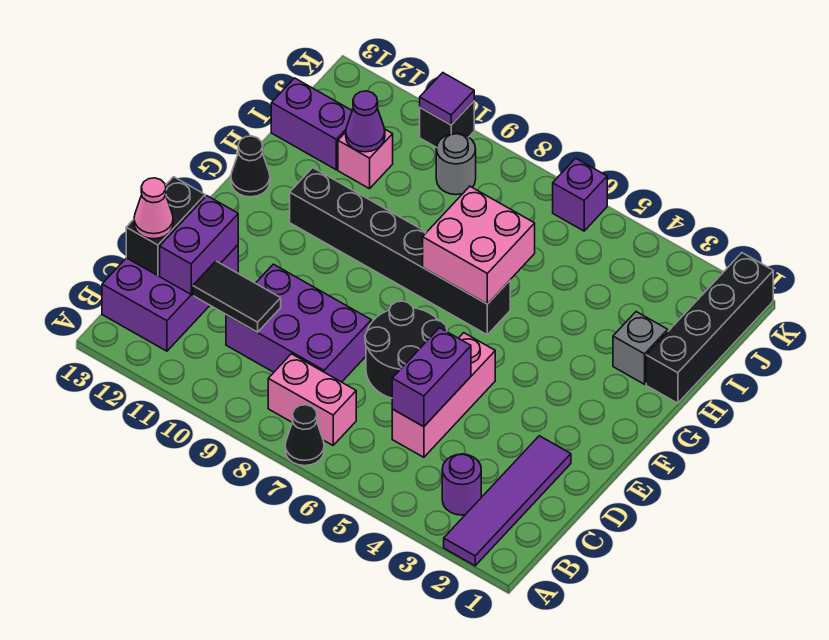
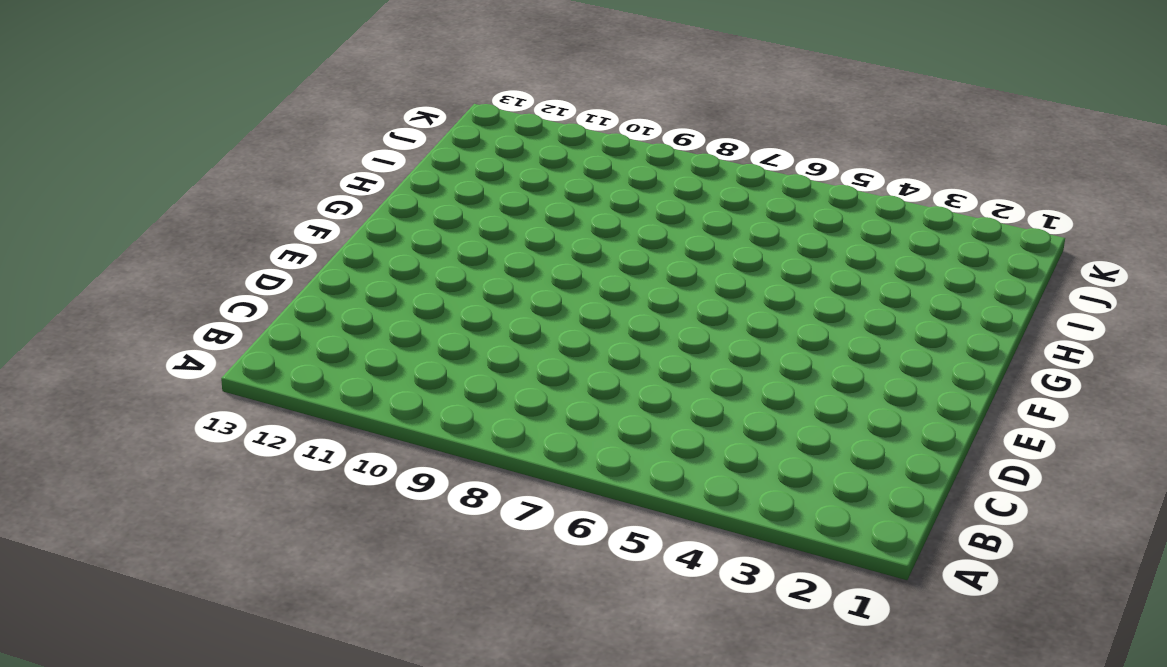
none -> purple tile A2:D2 level 1
none -> black cone A7 level 1
none -> purple round brick B3 level 1

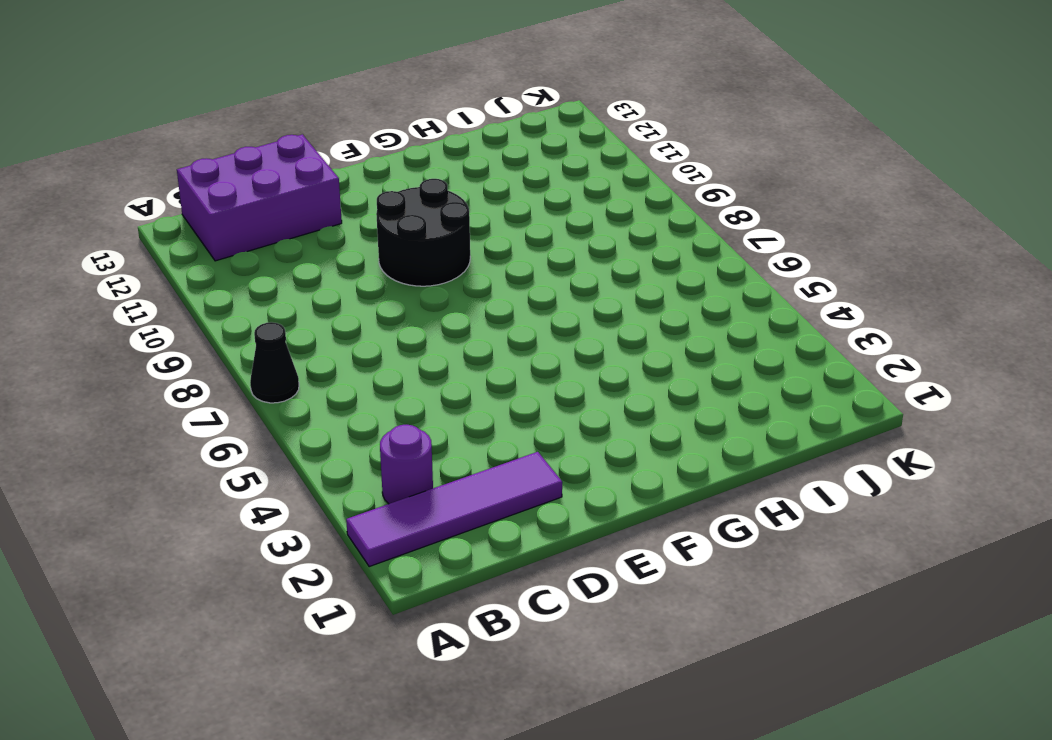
black round brick E9:F10 level 1 -> black round brick D6:E7 level 1
none -> pink brick B7:B8 level 1
none -> pink brick C5:E5 level 1
none -> purple brick C8:D10 level 1

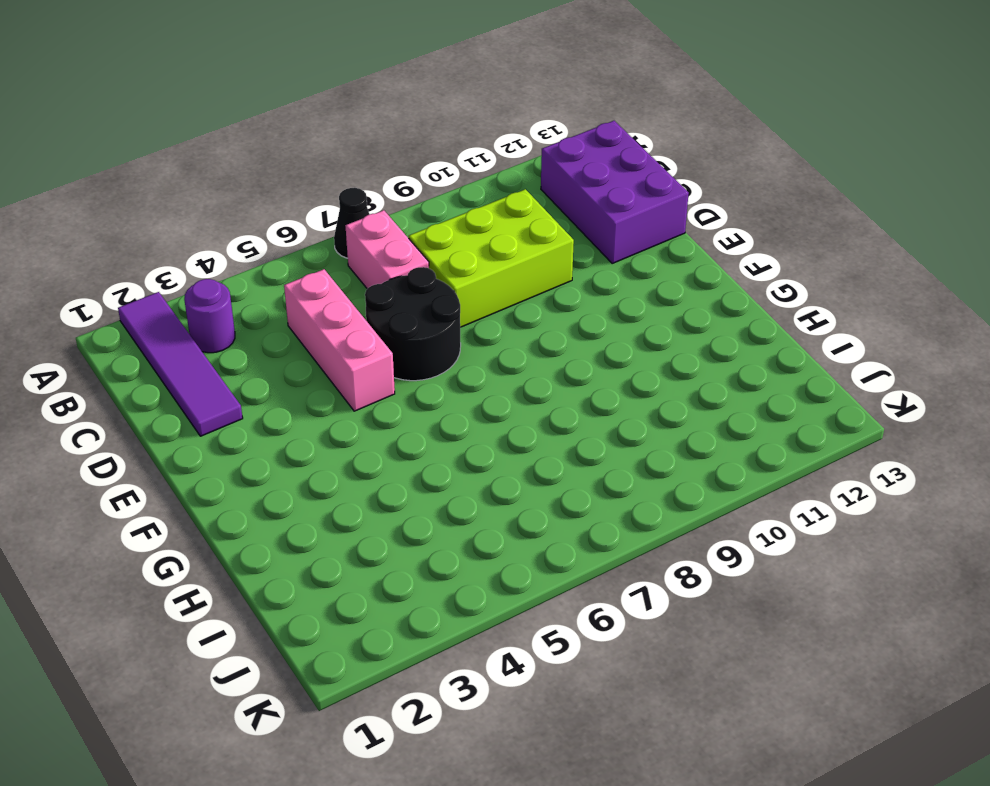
pink brick B7:C7 level 1 -> pink brick B7:B8 level 1
lime brick C8:D10 level 1 -> purple brick C8:D10 level 1
none -> black brick G6:G11 level 1
none -> black cone G13 level 1
none -> black brick H1:K1 level 1

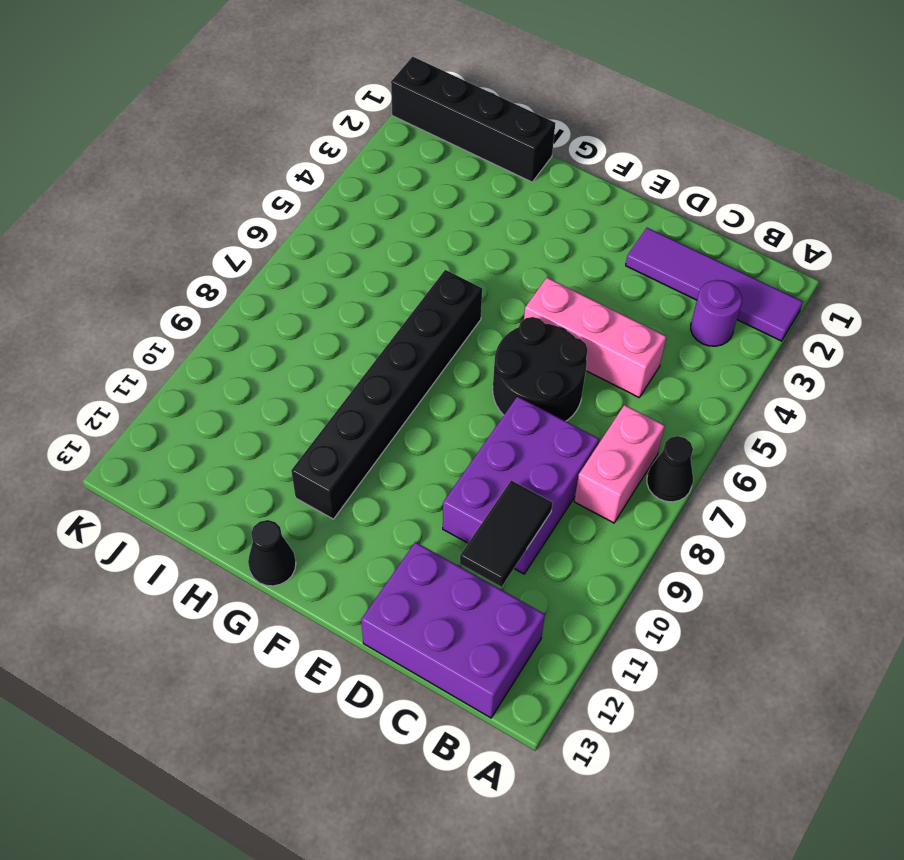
none -> grey brick H2 level 1
none -> pink brick I11 level 1
none -> purple brick I12:I13 level 1

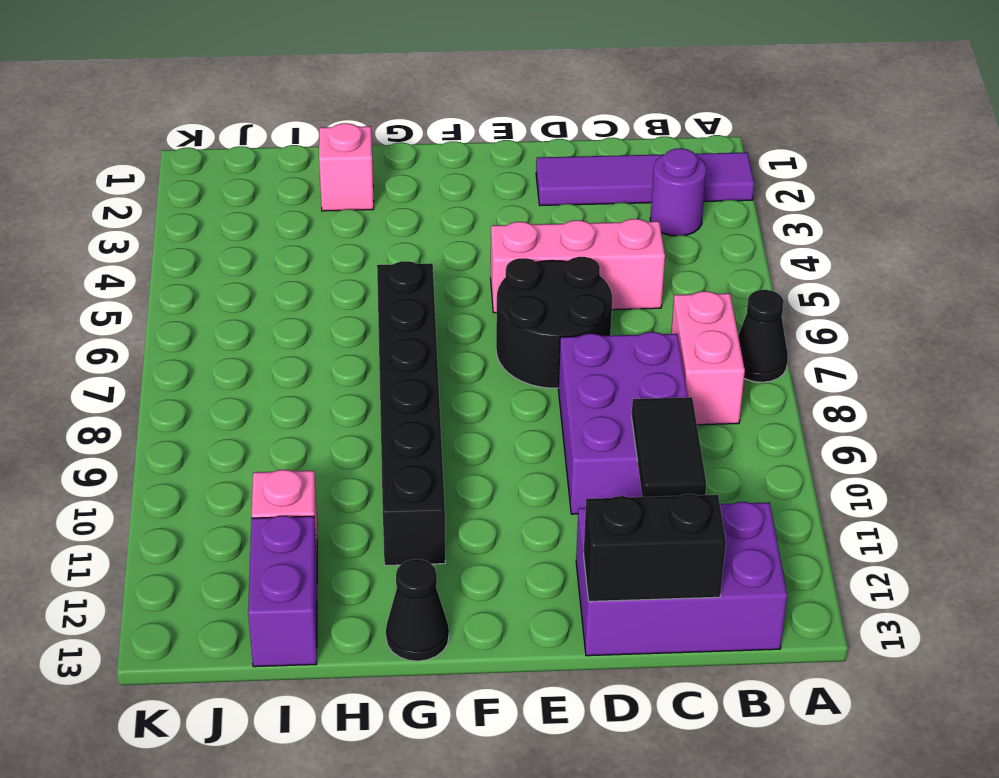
pink brick H2 level 1 -> grey brick H2 level 1
none -> black brick H1:K1 level 1
none -> grey round brick J9 level 1
none -> purple brick K6 level 1

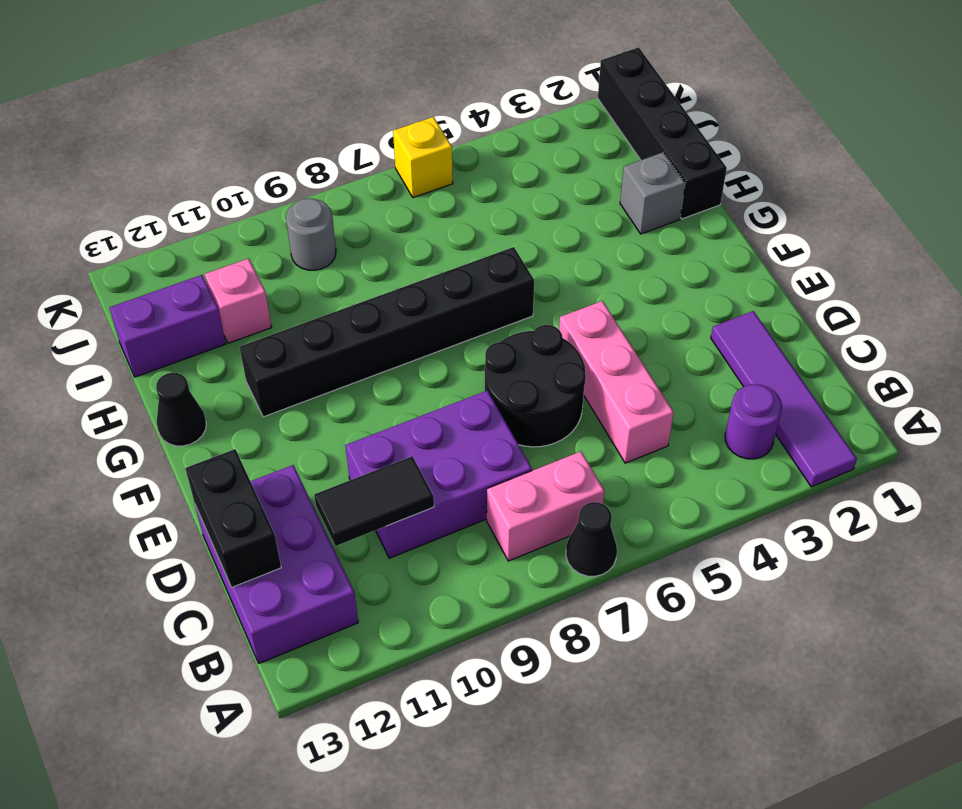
yellow brick K6 level 1 -> purple brick K6 level 1
none -> black brick K10 level 1
none -> purple brick C5:D5 level 2
none -> purple brick C12:D12 level 2

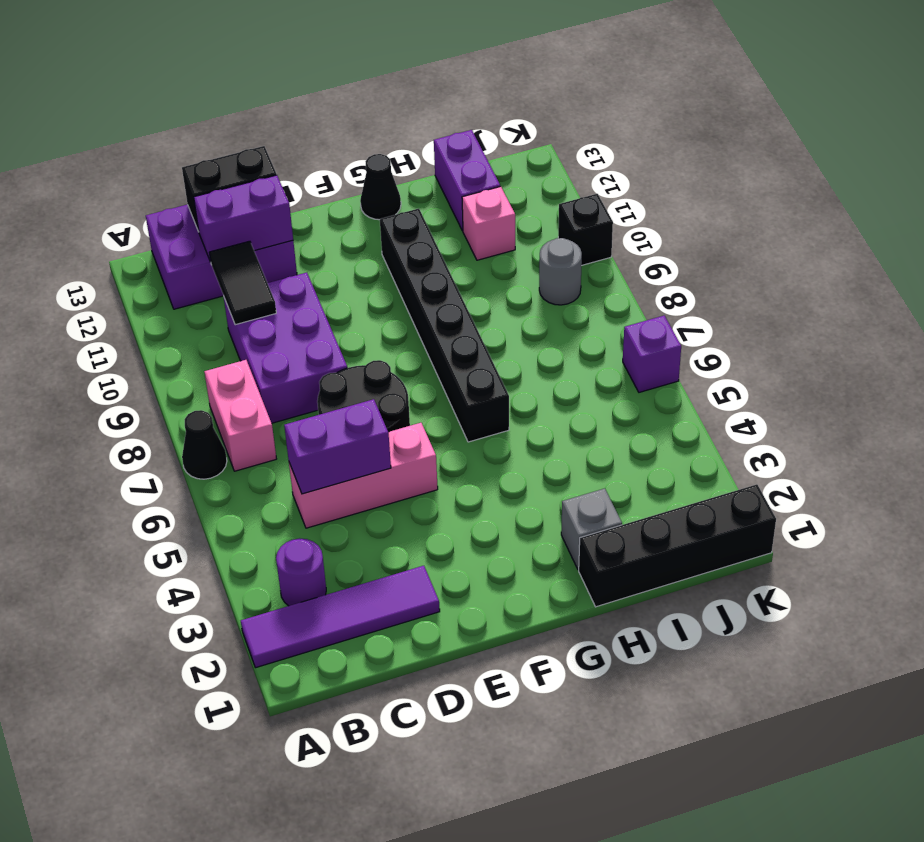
none -> pink brick G6:H7 level 2
none -> purple cone I11 level 2
none -> purple tile K10 level 2

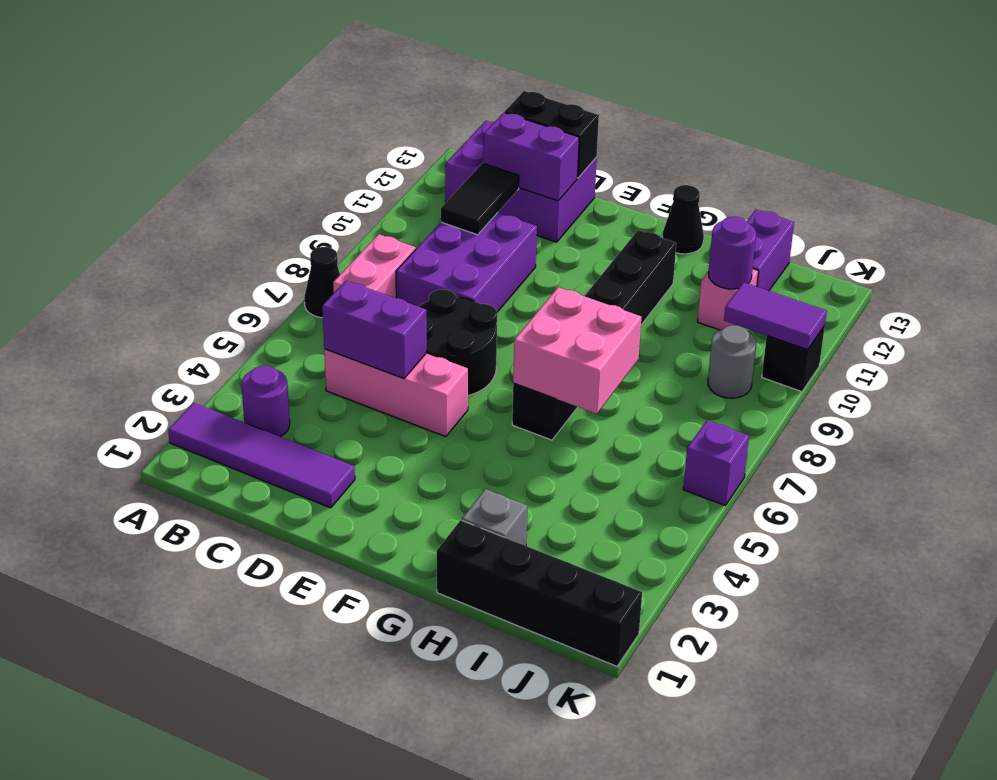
purple round brick I11 level 2 -> purple cone I11 level 2
purple tile J10:K10 level 2 -> purple tile K10 level 2
none -> pink cone C13 level 3

